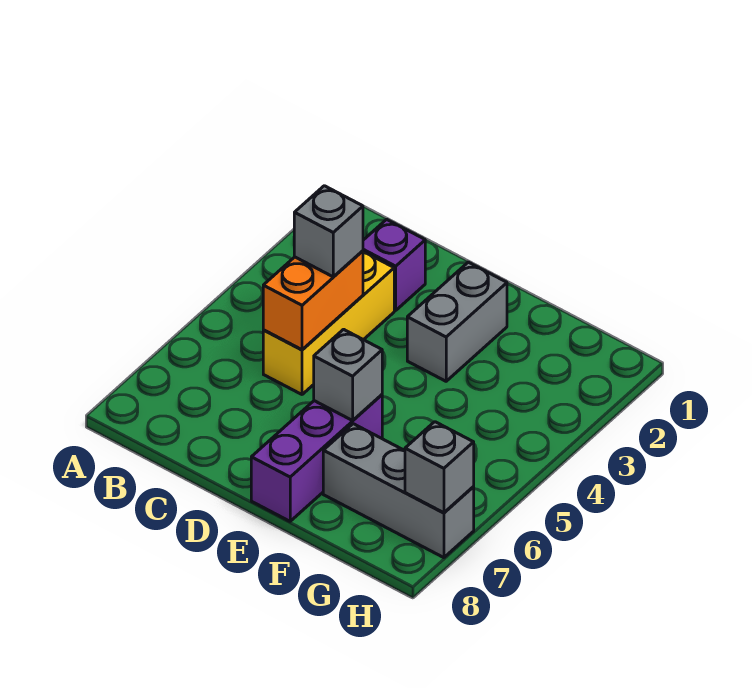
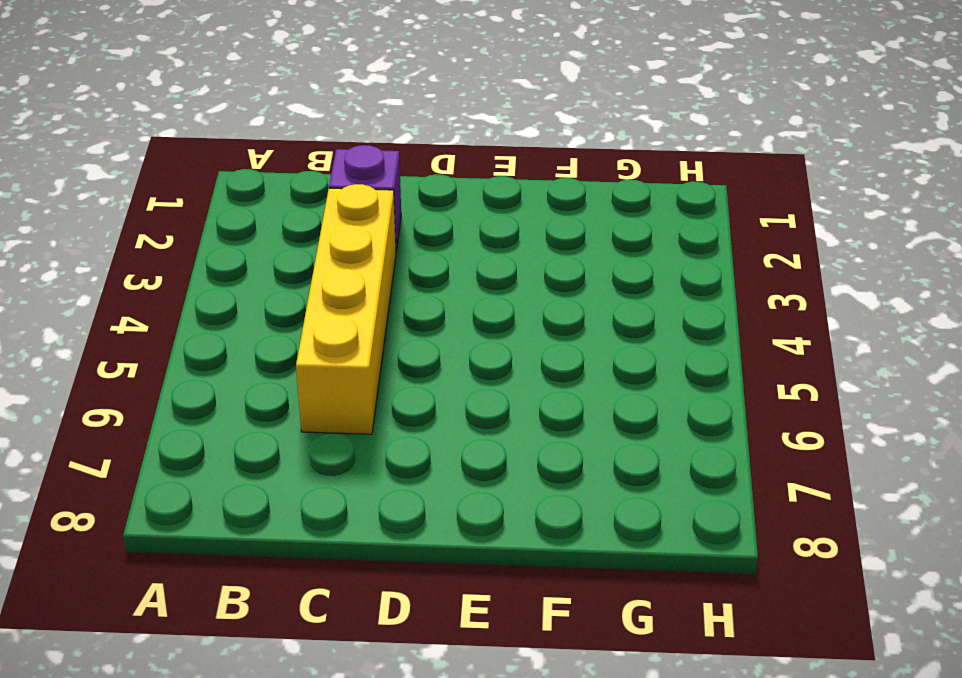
yellow brick C3:C6 level 1 -> yellow brick C3:C5 level 1
none -> grey brick E2:E3 level 1
none -> purple brick E6:E8 level 1

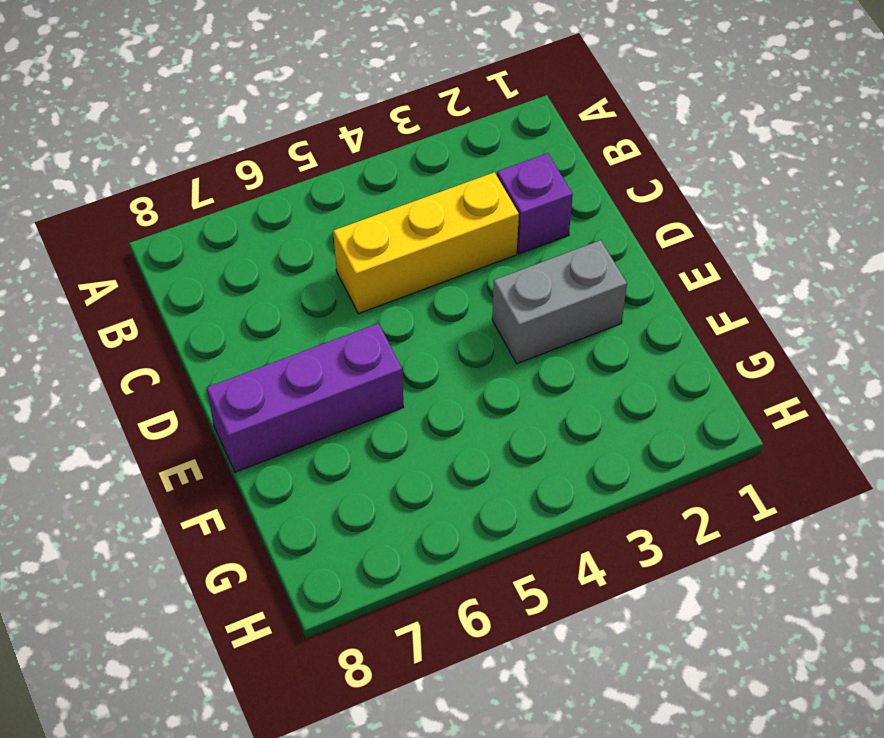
none -> grey brick F7:H7 level 1
none -> orange brick C4:C5 level 2

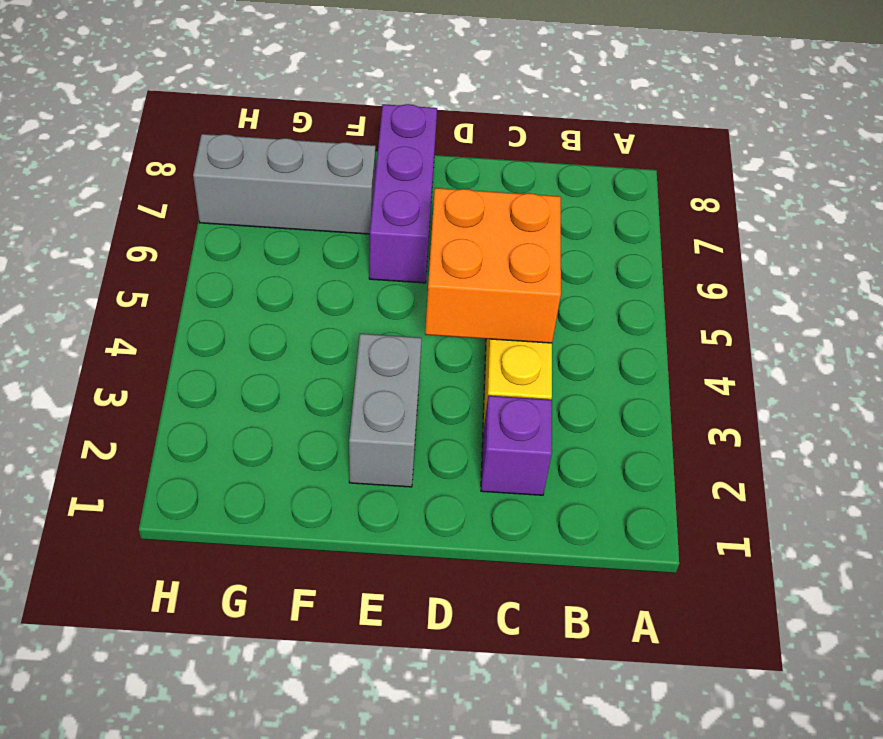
orange brick C4:D5 level 2 -> orange brick C4:C5 level 2
none -> grey brick E6 level 2
none -> grey brick H7 level 2

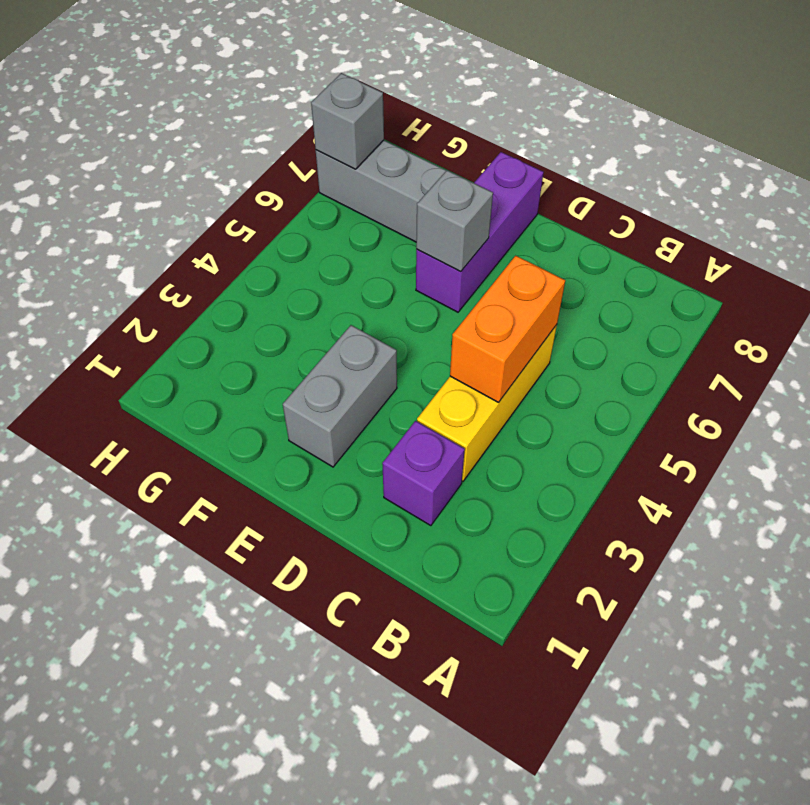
none -> grey brick C4 level 3

